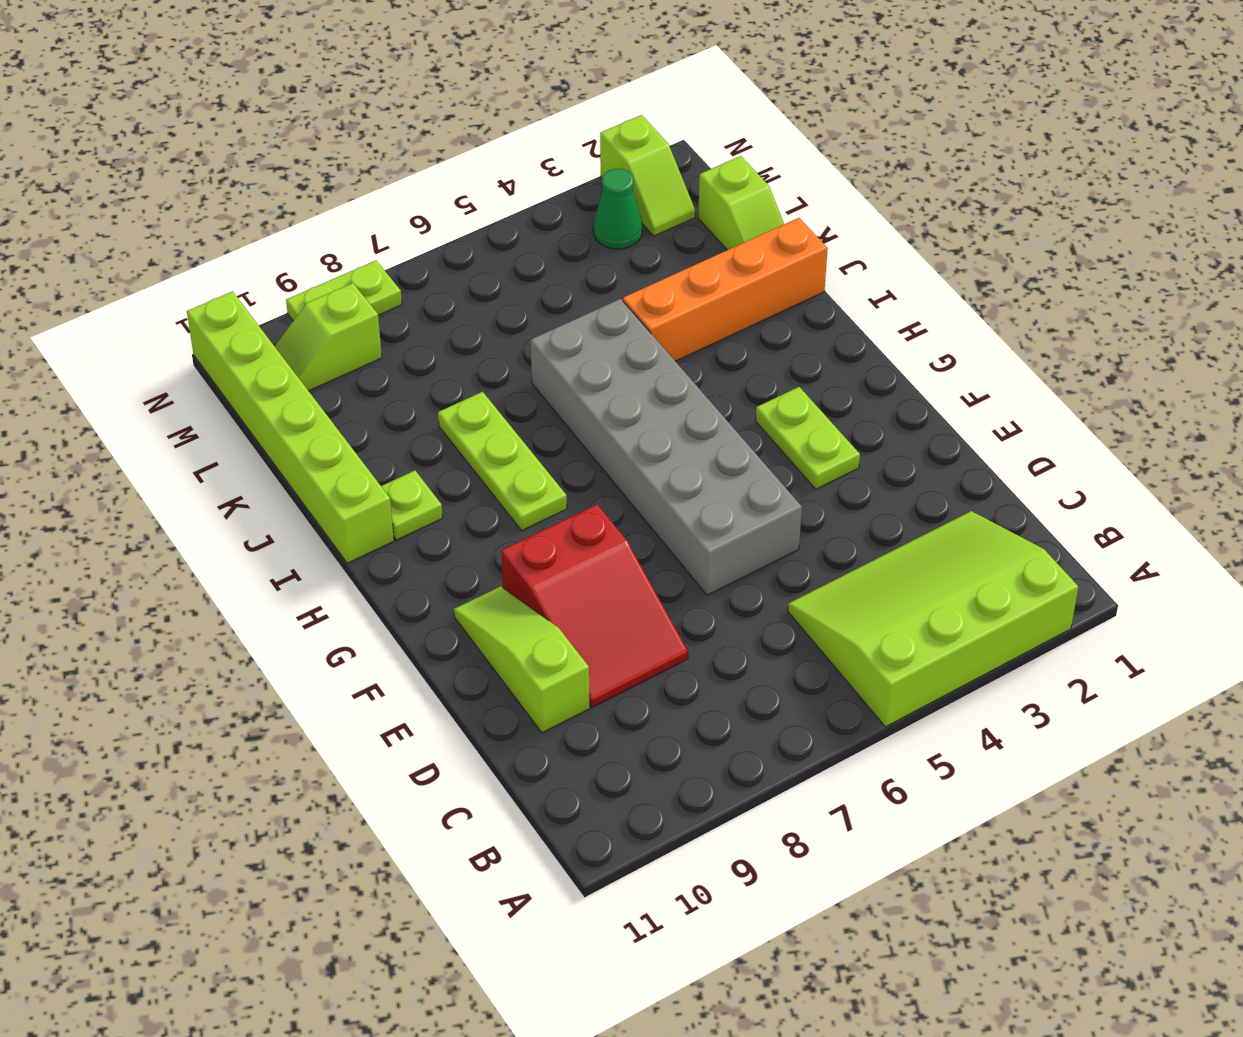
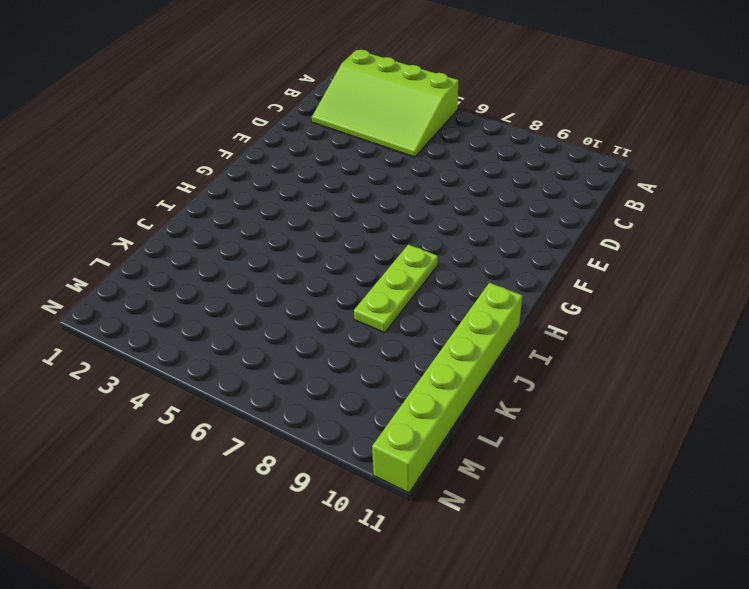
none -> red slope D8:F9 level 1 top F
none -> lime slope D10:F10 level 1 top D
none -> grey brick E5:J6 level 1

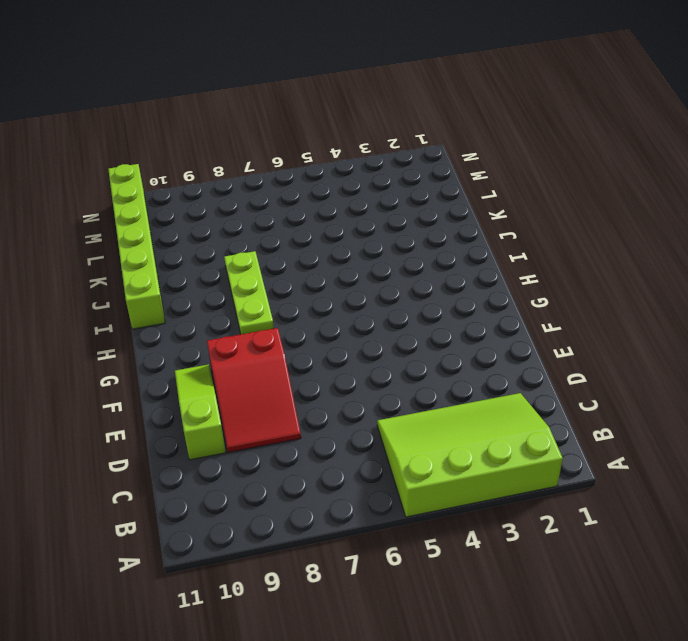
none -> grey brick E5:J6 level 1
none -> lime plate F3:G3 level 1
none -> lime plate I10 level 1

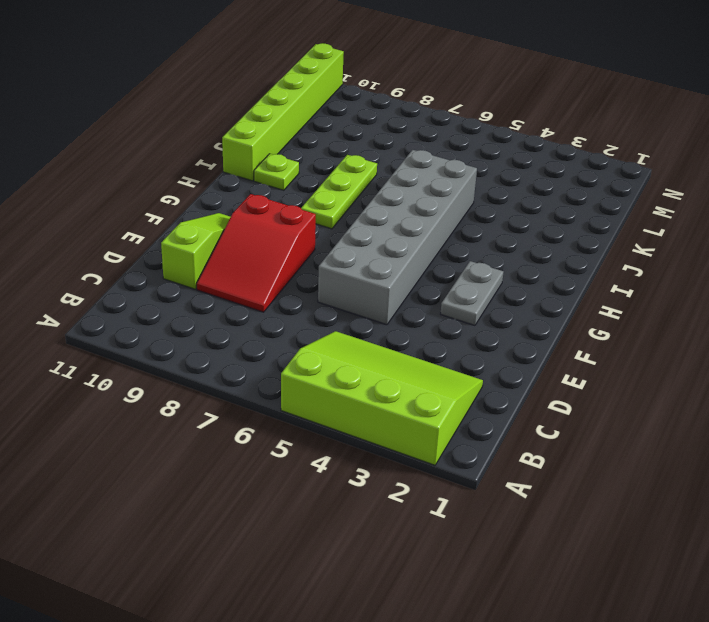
grey plate F3:G3 level 1 -> lime plate F3:G3 level 1
none -> orange brick J1:J4 level 1
none -> lime slope K1:L1 level 1 top L
none -> lime slope M2:N2 level 1 top N

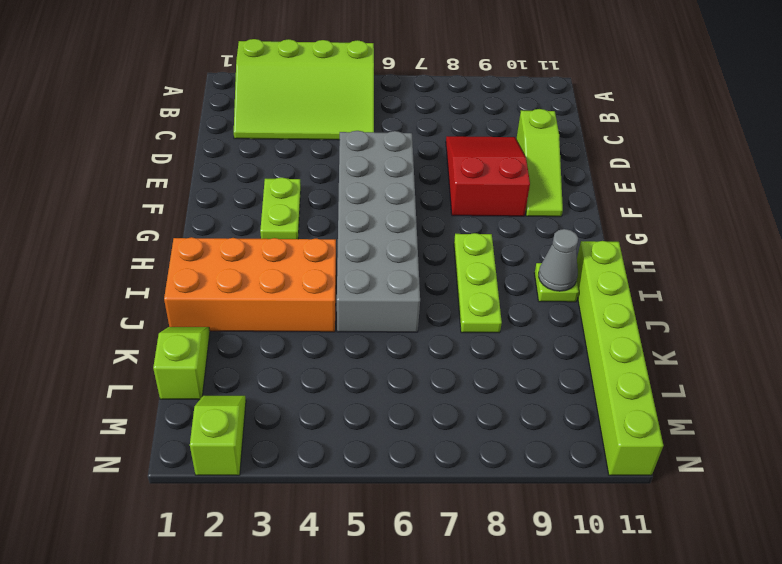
orange brick I1:J4 level 1 -> orange brick J1:J4 level 1
grey cone I10 level 2 -> none
none -> green cone M3 level 1
none -> lime slope M9:M10 level 1 top 9
none -> lime plate N8:N9 level 1

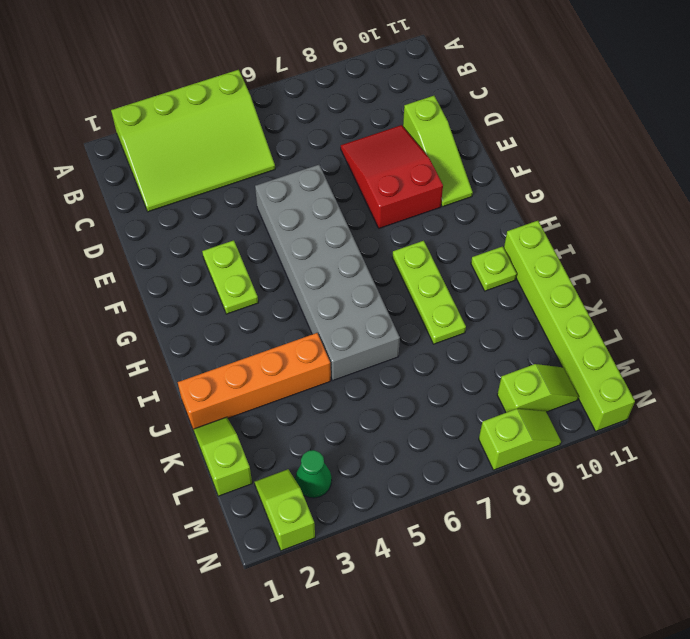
lime slope N8:N9 level 1 top 8 -> lime plate N8:N9 level 1

